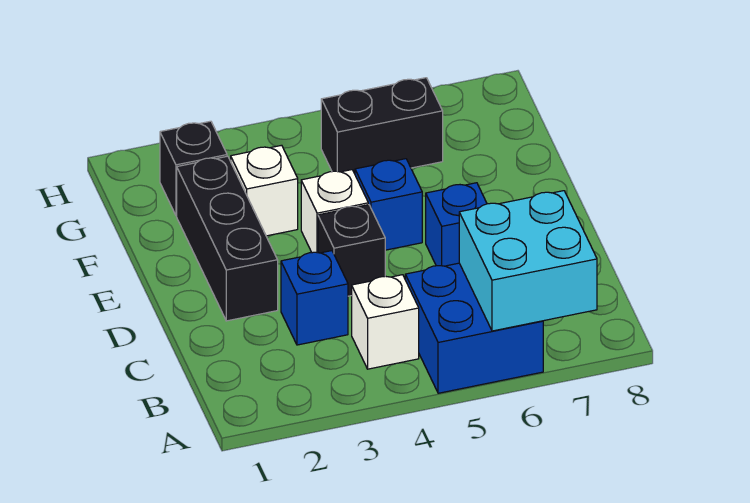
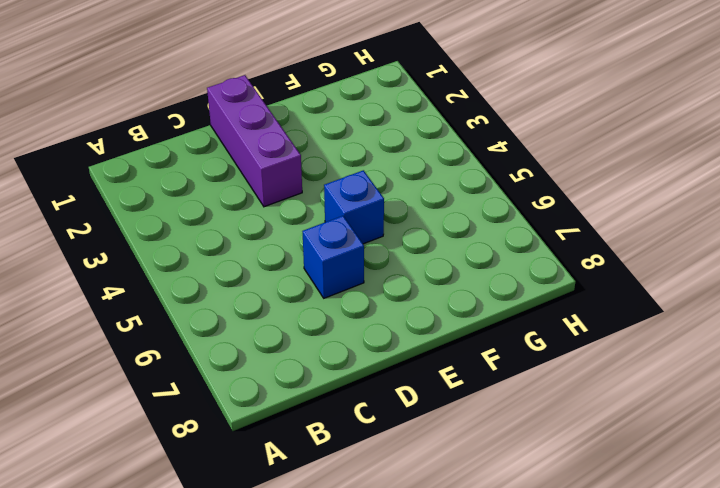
purple brick D1:D3 level 1 -> black brick D2:F2 level 1
none -> blue brick A5:B6 level 1
none -> white brick B4 level 1
none -> blue brick C3 level 1

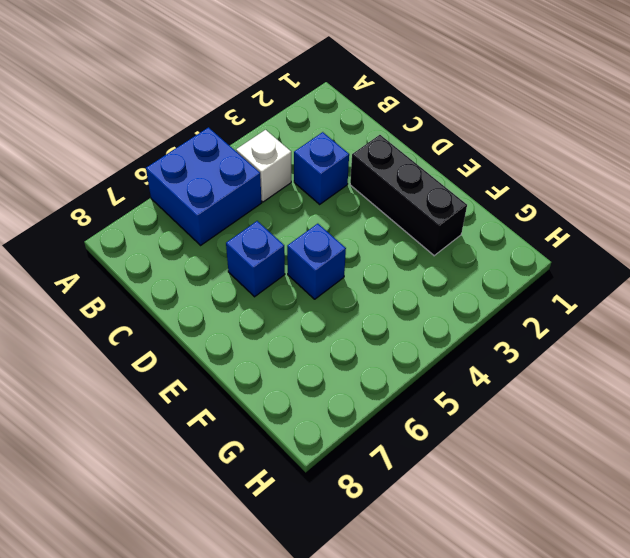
none -> black brick D4 level 1
none -> white brick E4 level 1
none -> white brick F3 level 1

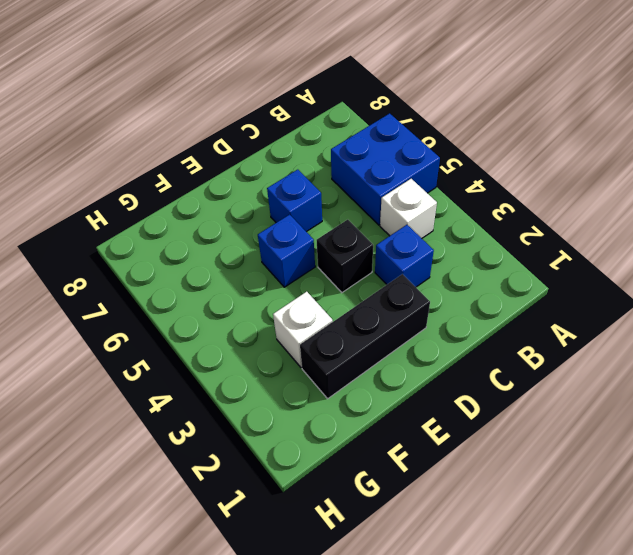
none -> white brick E4 level 1
none -> black brick G2 level 1
none -> black brick G5:G6 level 1

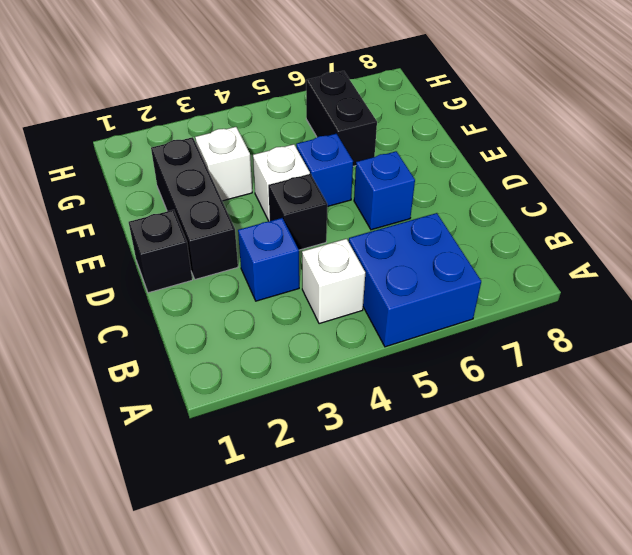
black brick D1 level 1 -> black brick G2 level 1
black brick F6:G6 level 1 -> black brick G5:G6 level 1
none -> cyan brick A6:B7 level 2

